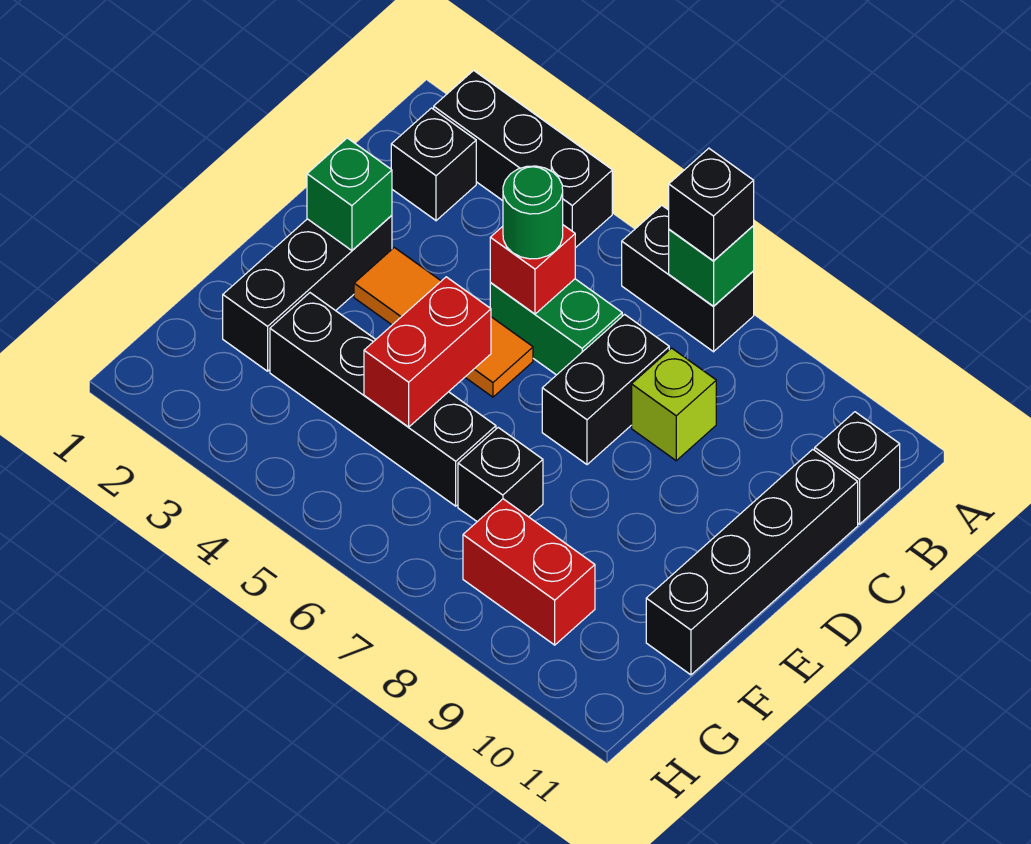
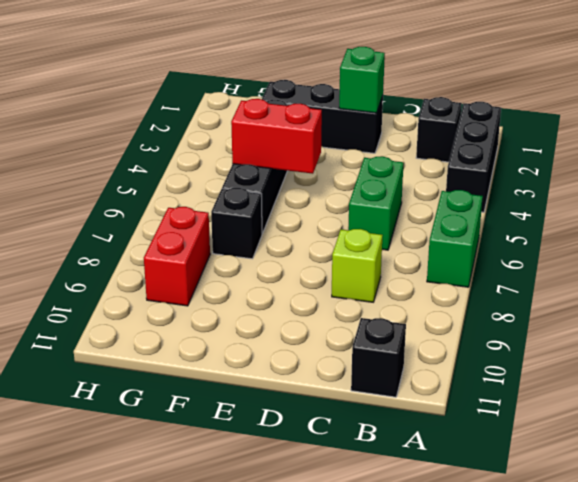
green brick A6:A7 level 1 -> black brick A6:A7 level 1
none -> black brick C7:D7 level 1
none -> black brick C11:F11 level 1
none -> orange tile D3:D5 level 1

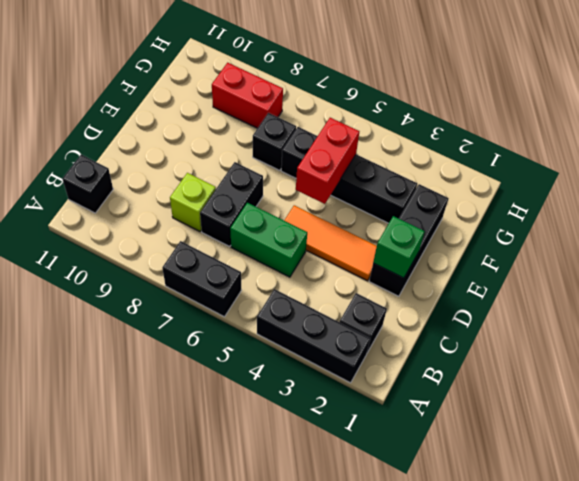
none -> black brick C11:F11 level 1
none -> green brick A7 level 2
none -> red brick C5 level 2

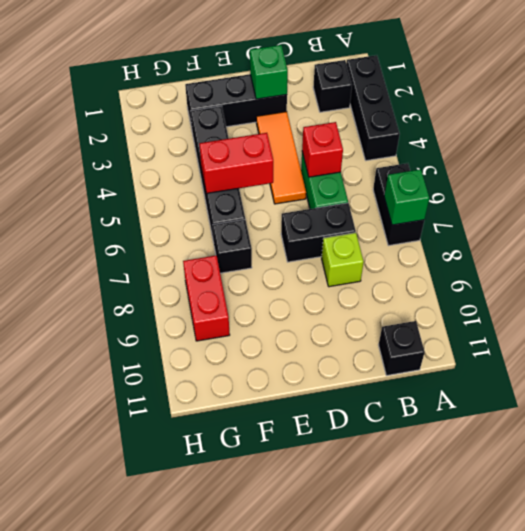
none -> black brick C11:F11 level 1
none -> black brick A7 level 3
none -> green round brick C5 level 3

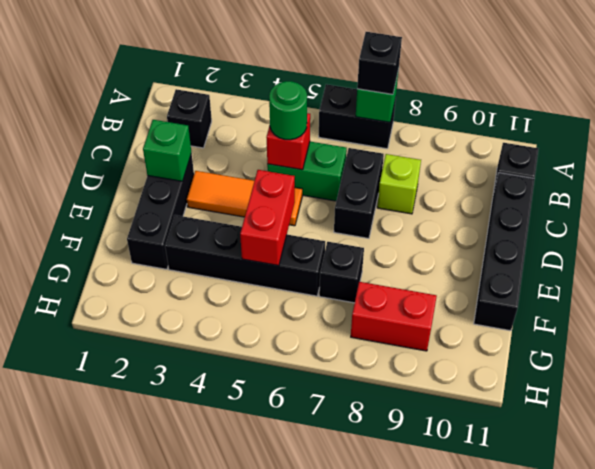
none -> black brick A2:A4 level 1

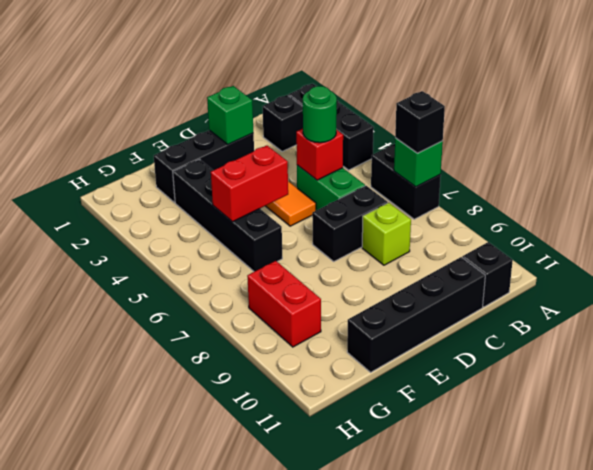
none -> black brick F7 level 1

